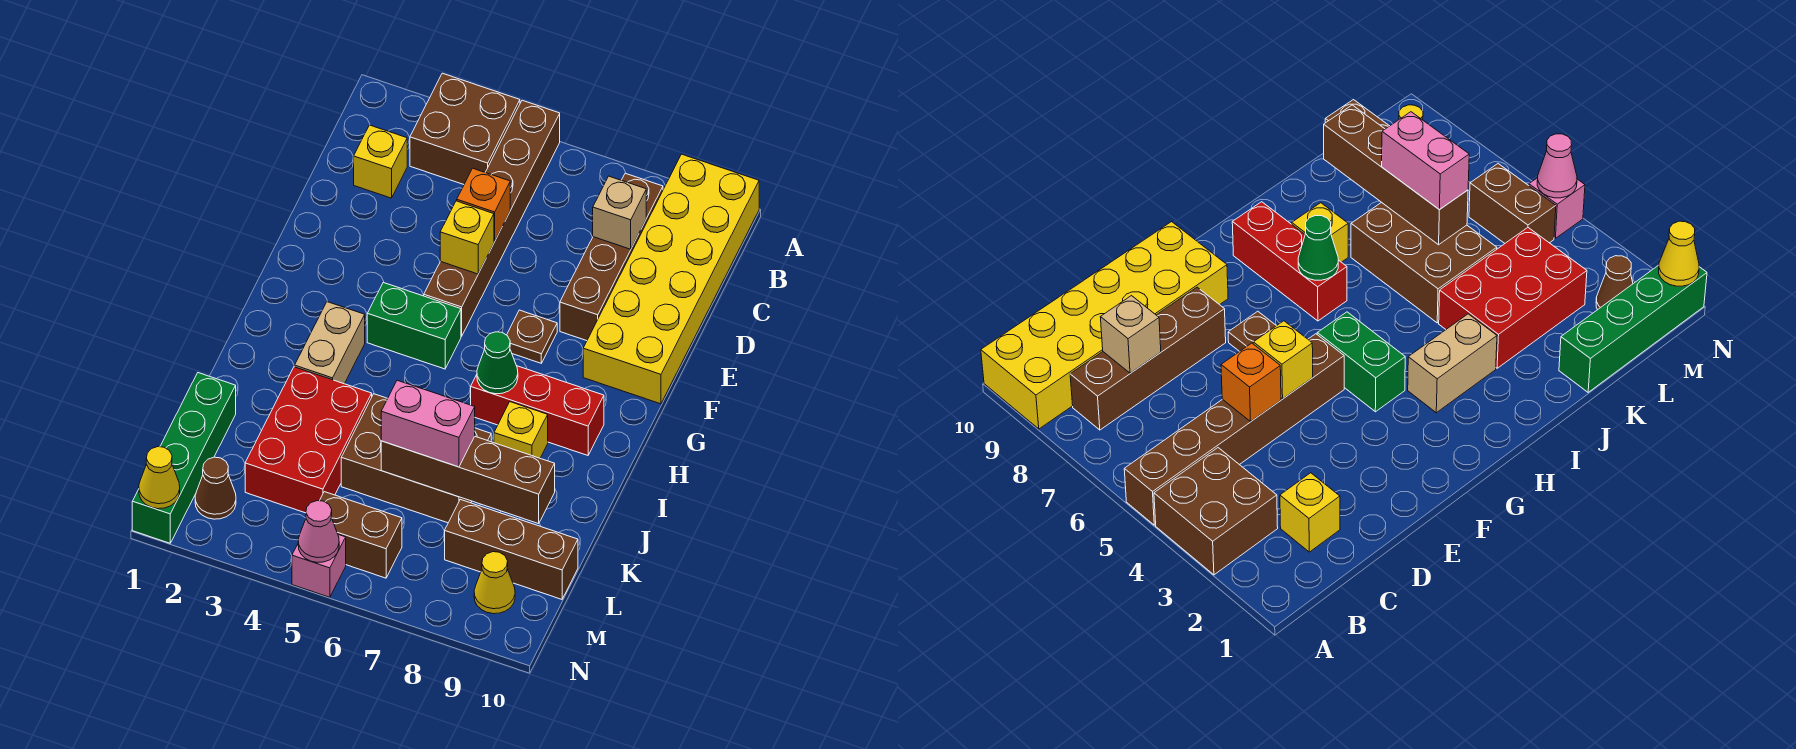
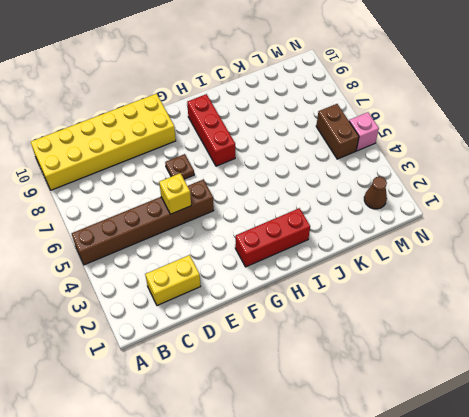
yellow brick C2:D2 level 1 -> yellow brick C2 level 1
red brick G2:I2 level 1 -> none
none -> brown brick A3:B4 level 1
none -> brown brick B8:E8 level 1
none -> green brick G4:G5 level 1

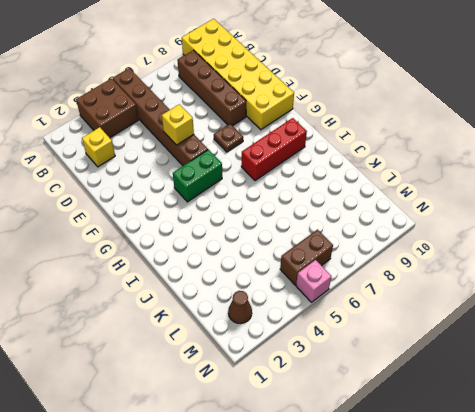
none -> tan brick H3:I3 level 1
none -> yellow brick I8 level 1
none -> red brick J3:L4 level 1

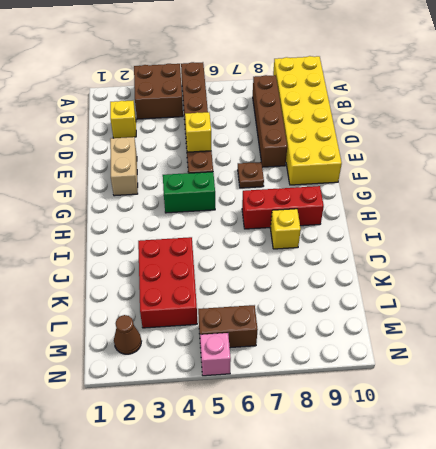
tan brick E2:F2 level 1 -> tan brick H3:I3 level 1
none -> brown brick J5:K7 level 1
none -> green brick K1:N1 level 1
none -> brown brick L8:L10 level 1

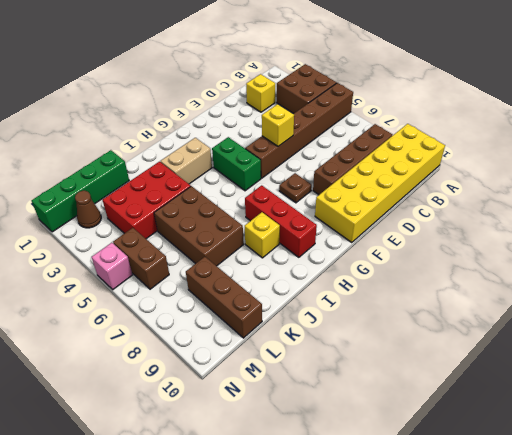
none -> yellow cone M9 level 1
none -> tan brick C8 level 2
none -> orange brick D5 level 2

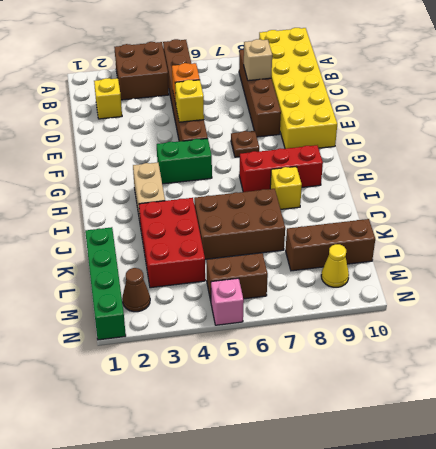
none -> green cone H7 level 2
none -> brown brick K6:K9 level 2
none -> yellow cone N1 level 2

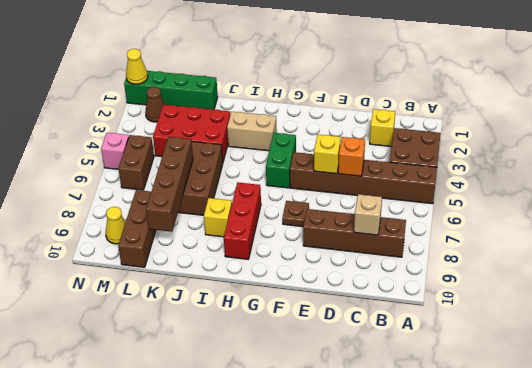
none -> yellow brick A9:F10 level 1
none -> green cone H7 level 2
none -> pink cone N5 level 2

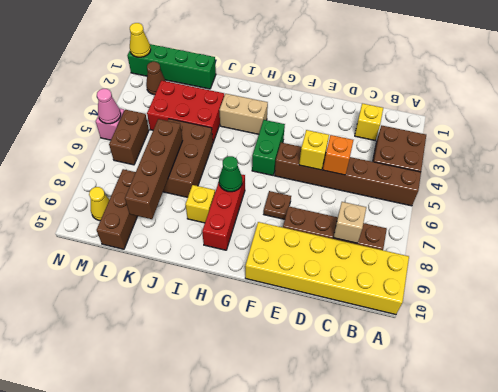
none -> pink brick K6:K7 level 3

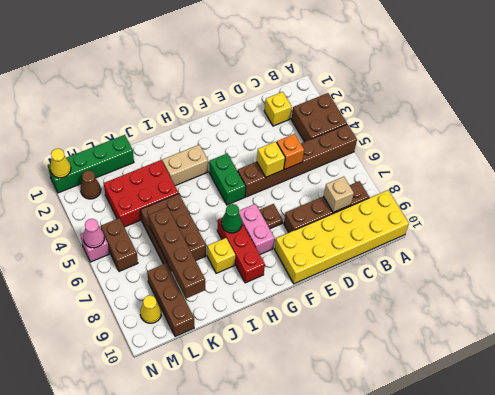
pink brick G7:G8 level 1 -> pink brick K6:K7 level 3

